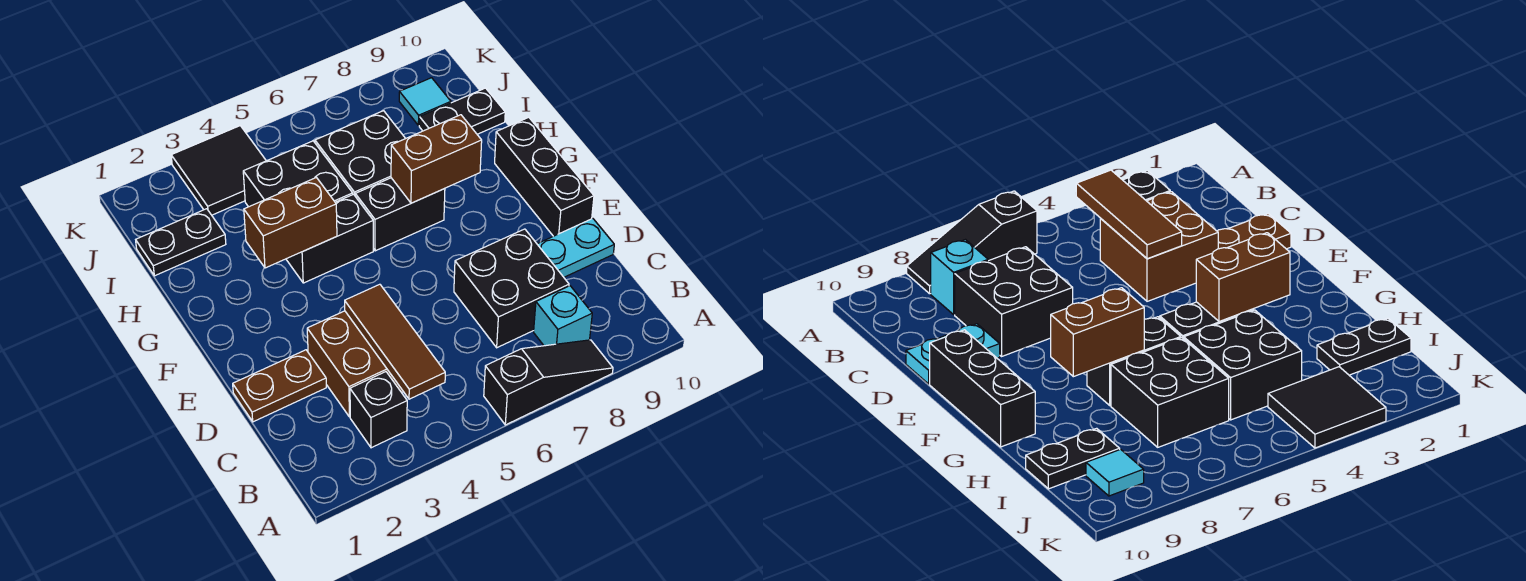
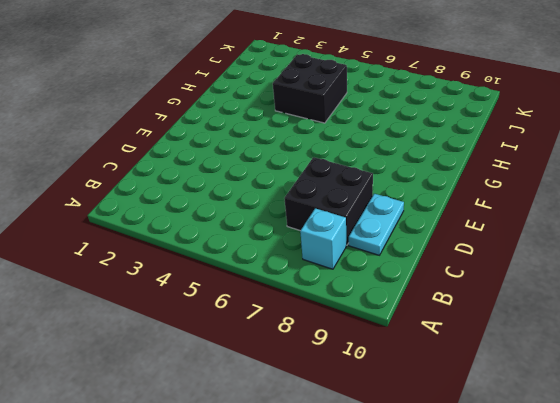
cyan plate C9:D9 level 1 -> cyan plate D9:D10 level 1
none -> black slope A6:A8 level 1 top 6
none -> black brick B3 level 1
none -> brown brick C3:D4 level 1

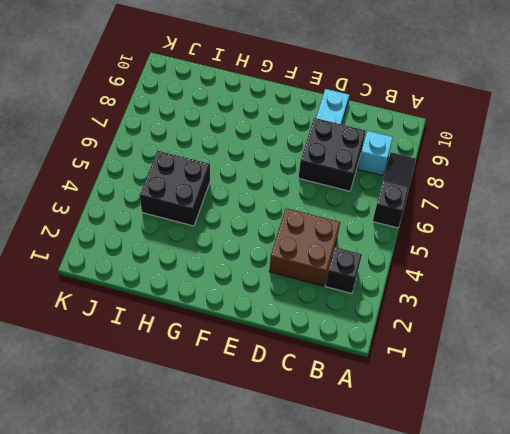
none -> brown plate D1:D2 level 1
none -> black brick E10:G10 level 1
none -> black brick G4:G5 level 1

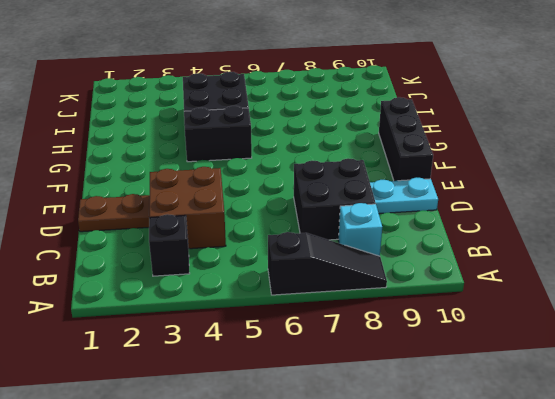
none -> black brick G6:G7 level 1
none -> black brick H6:I7 level 1
none -> black plate I1:I2 level 1

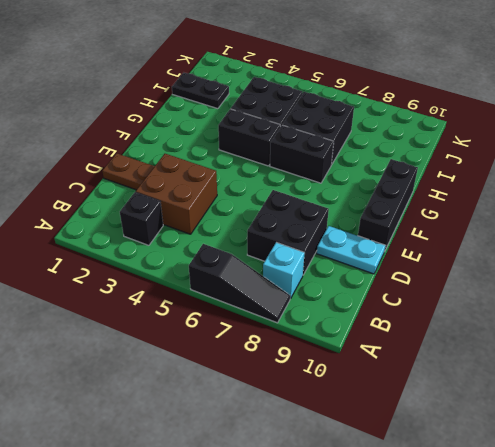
none -> black plate I9:I10 level 1
none -> black tile J3:K4 level 1
none -> cyan tile J9 level 1

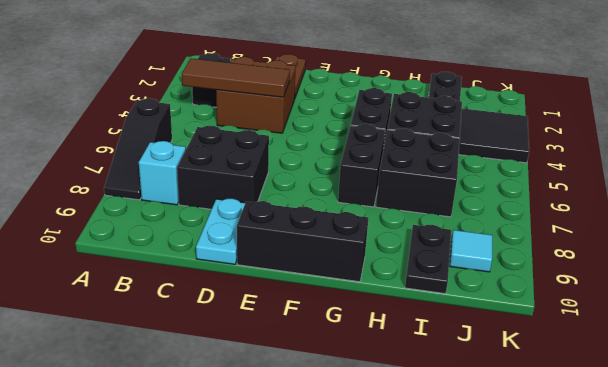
none -> brown brick G3:G4 level 2
none -> brown brick G7:G8 level 2

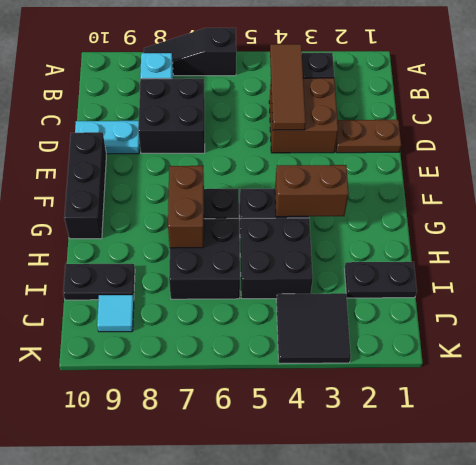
brown brick G7:H7 level 2 -> brown brick G7:G8 level 2

